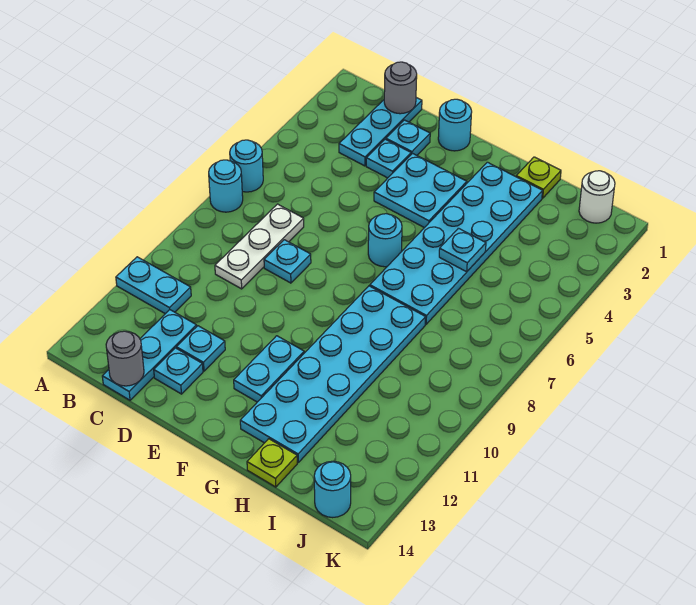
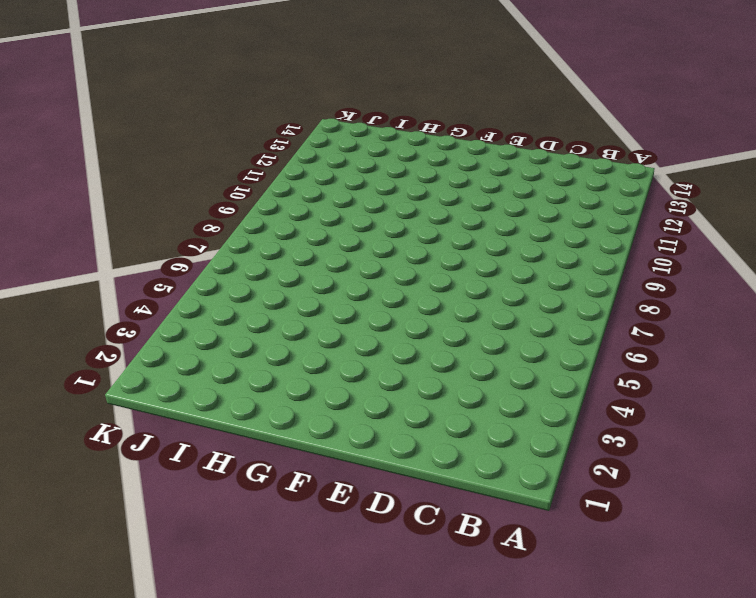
none -> cyan round brick A6 level 1
none -> cyan round brick A7 level 1
none -> cyan plate A11:B11 level 1

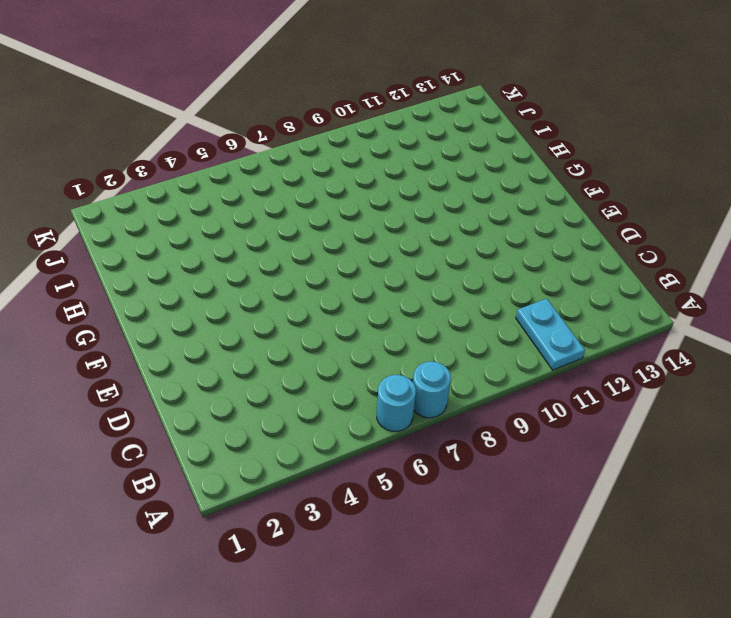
none -> cyan plate C1:C3 level 1
none -> white plate C7:C9 level 1
none -> cyan plate C12:C14 level 1

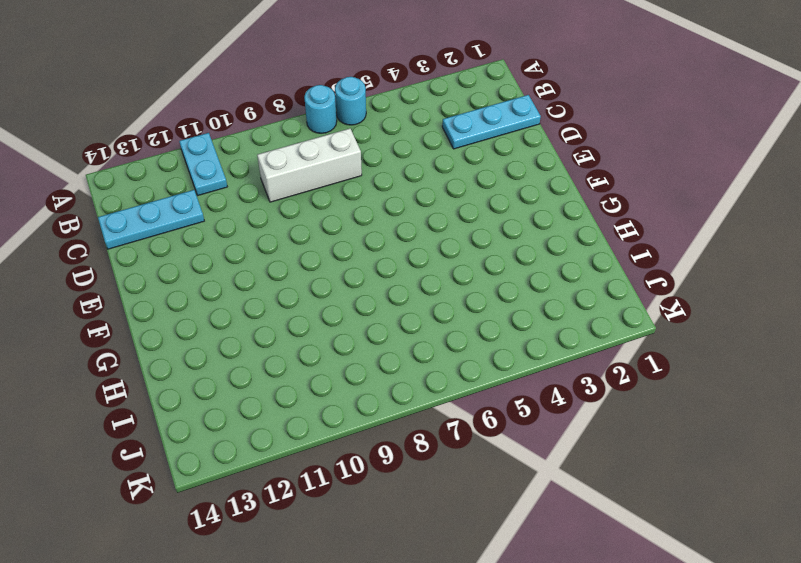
white brick C7:C9 level 1 -> white plate C7:C9 level 1
none -> cyan plate D2 level 1
none -> cyan plate D3 level 1
none -> cyan plate D8 level 1

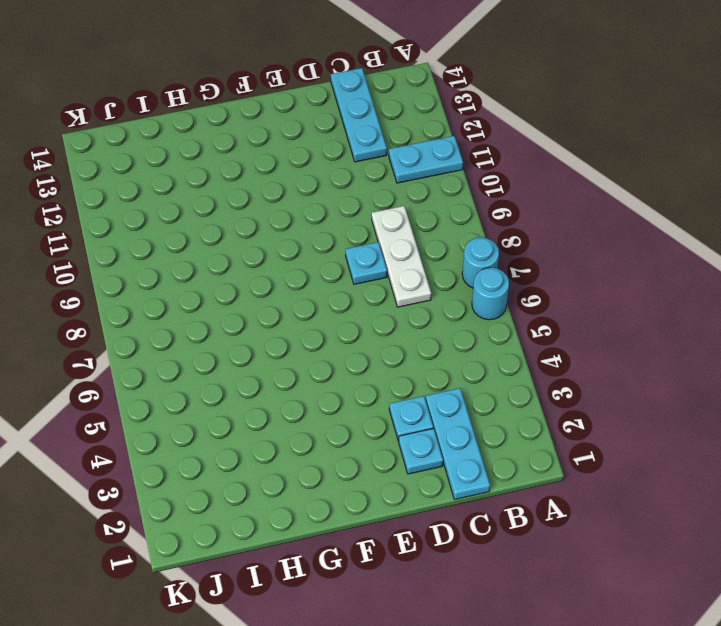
none -> cyan plate D12 level 1
none -> cyan plate D13 level 1
none -> cyan round brick E1 level 1

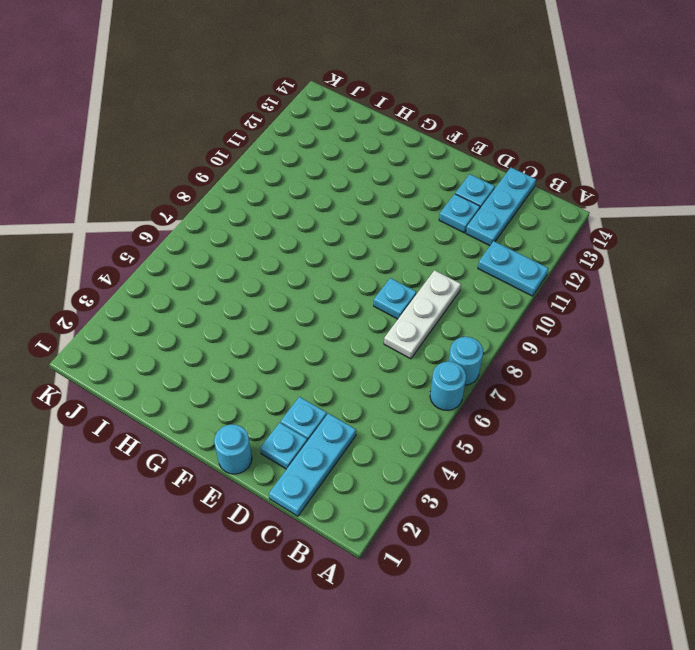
none -> cyan plate E3:F4 level 1
none -> cyan round brick F6 level 1
none -> cyan plate F11:F12 level 1

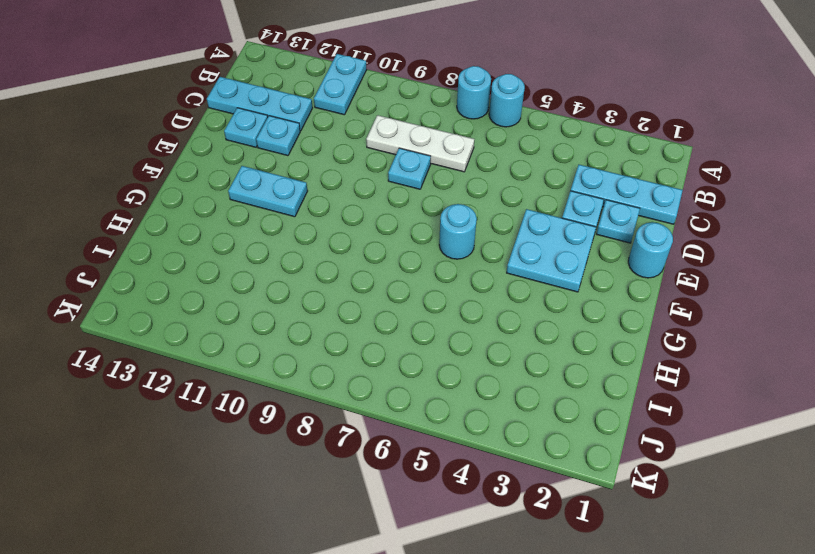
none -> cyan plate G2:H7 level 1
none -> cyan plate G8:H13 level 1
none -> lime plate H1 level 1

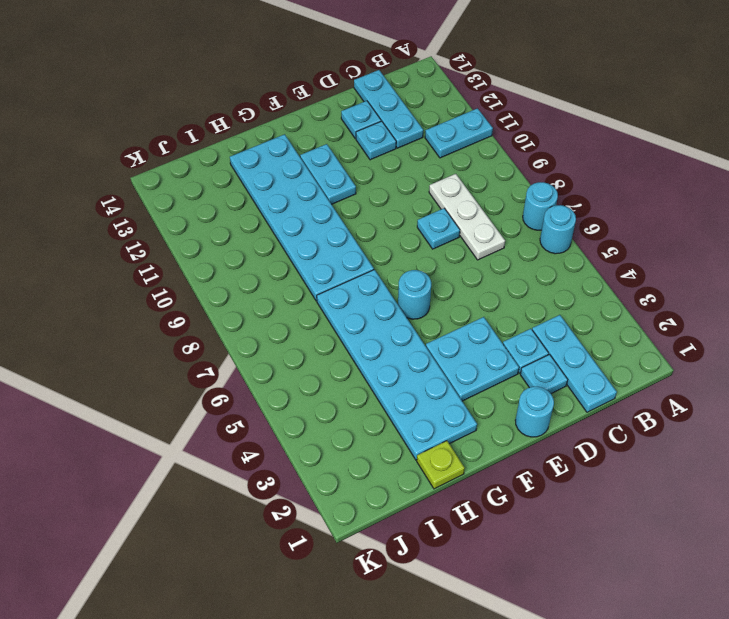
none -> lime plate H14 level 1
none -> white round brick J1 level 1
none -> cyan round brick J14 level 1

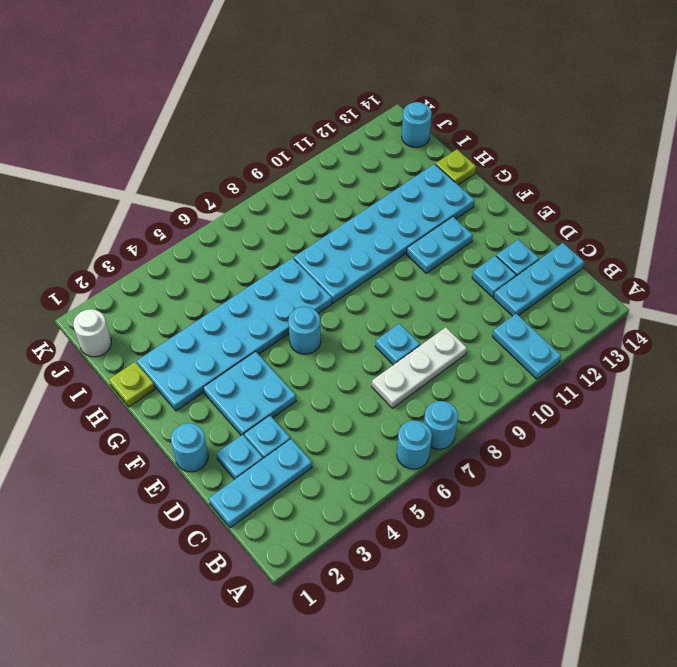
none -> grey round brick C1 level 2
none -> grey round brick C14 level 2
none -> cyan plate H5 level 2

